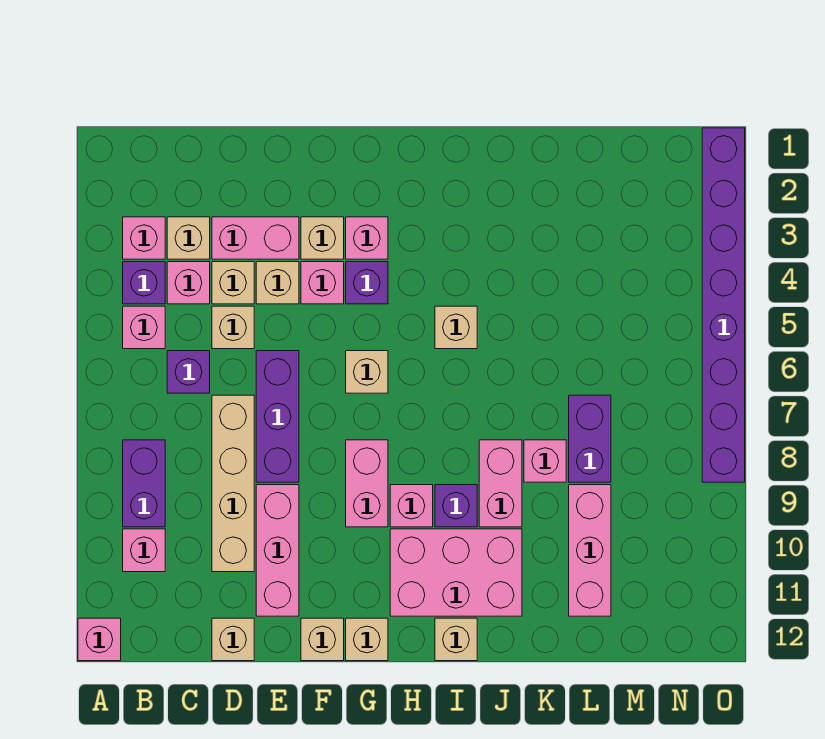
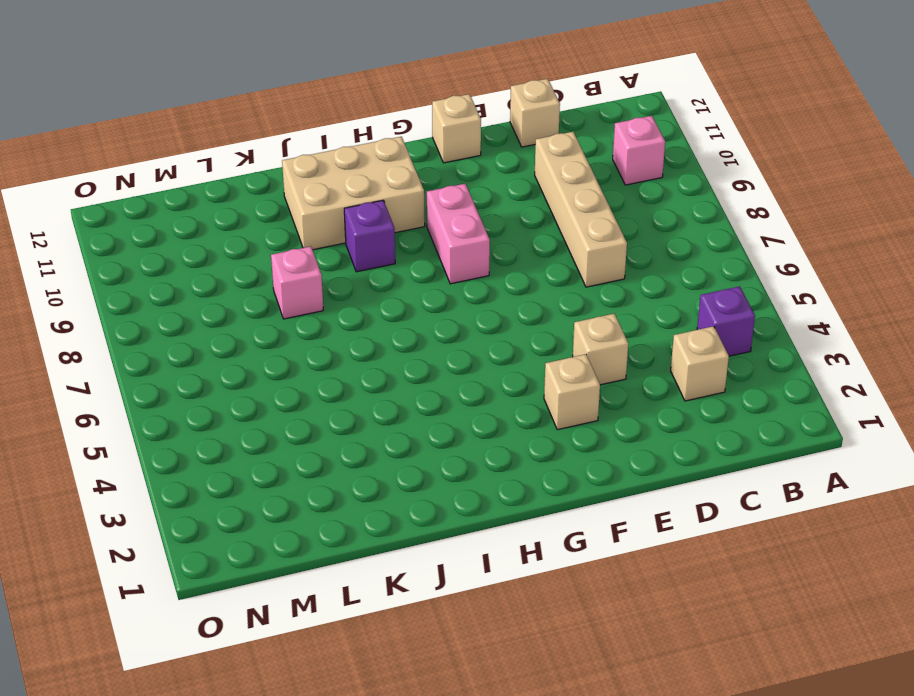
tan brick H10:J11 level 1 -> pink brick H10:J11 level 1
none -> pink brick A12 level 1
none -> pink brick B3 level 1
none -> pink brick B5 level 1
none -> purple brick B8:B9 level 1

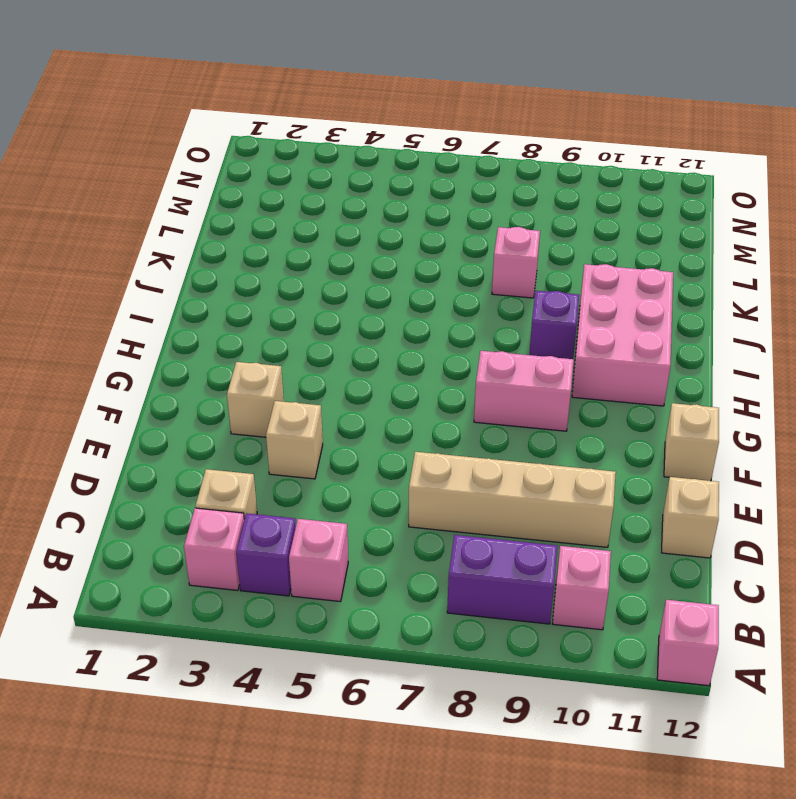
none -> pink brick C4 level 1
none -> purple brick C6 level 1
none -> pink brick D3:E3 level 1
none -> tan brick D4 level 1

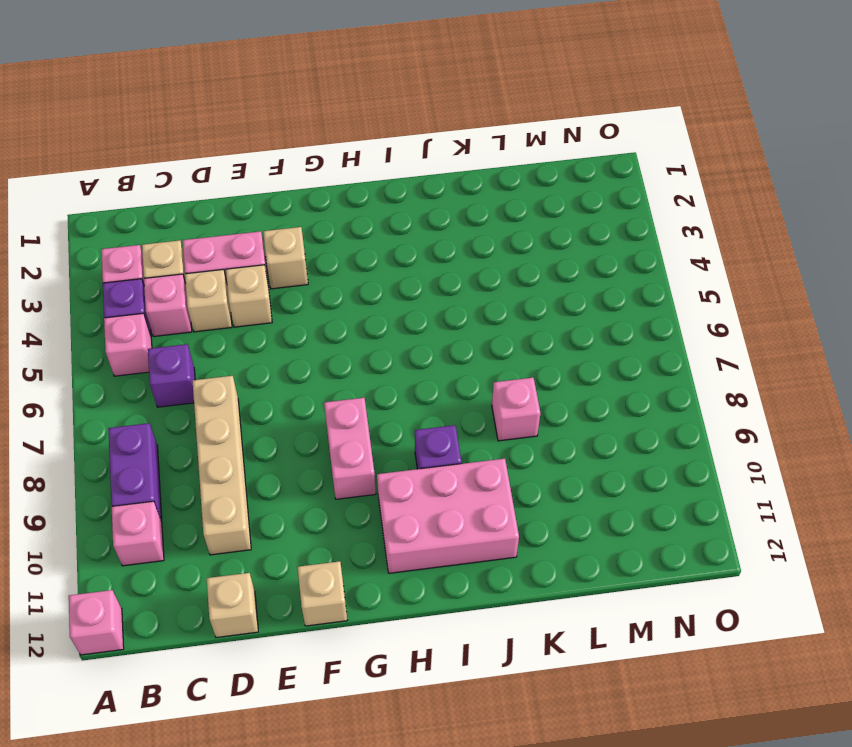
none -> tan brick D5 level 1
none -> purple brick E6:E8 level 1
none -> pink brick E9:E11 level 1
none -> pink brick F4 level 1

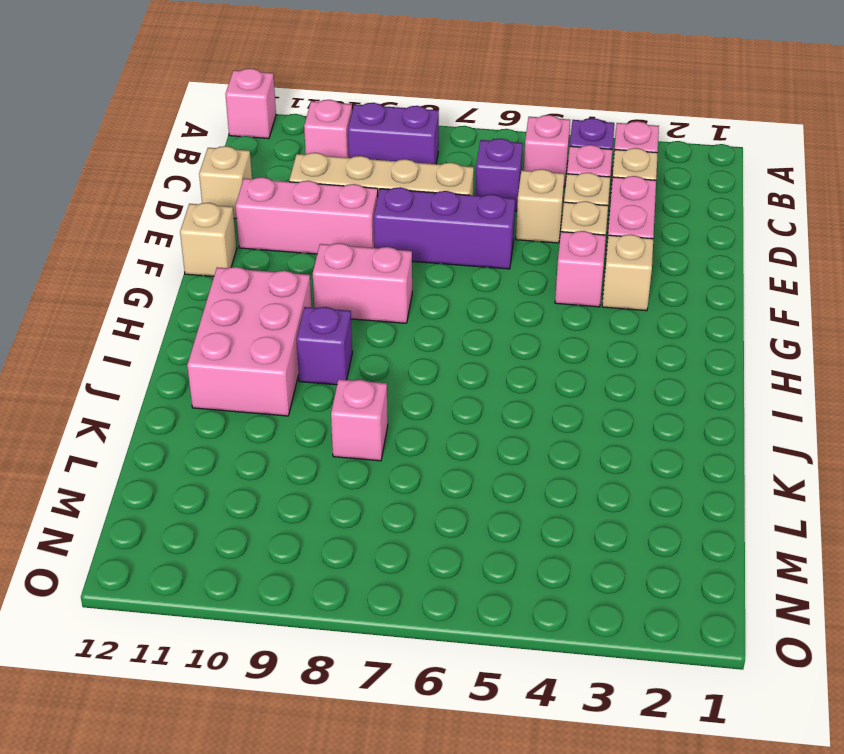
none -> pink brick G3 level 1
none -> purple brick G4 level 1
none -> tan brick G6 level 1
none -> tan brick G12 level 1

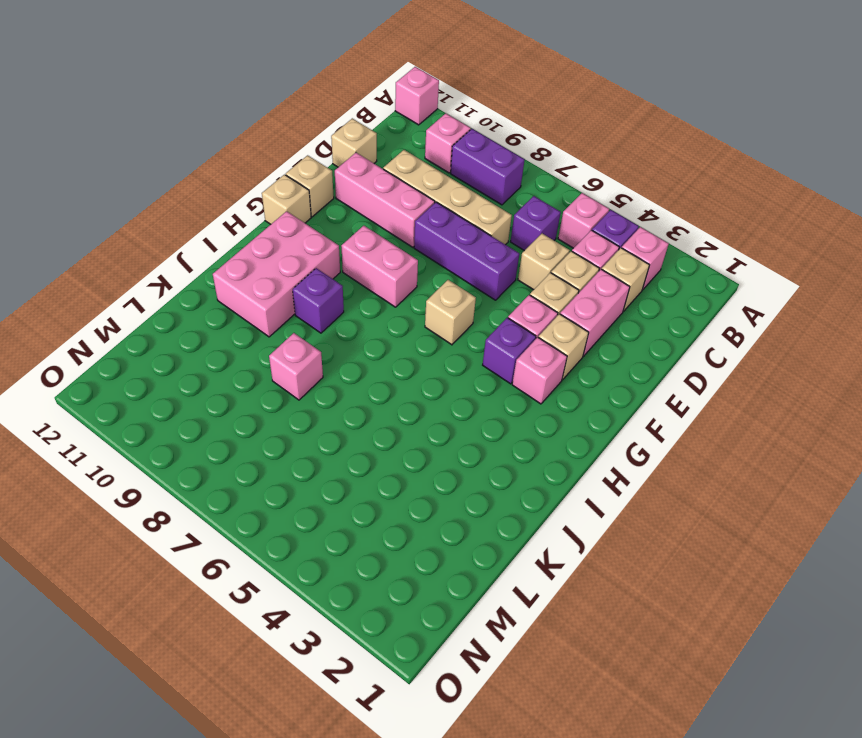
none -> pink brick H9 level 1
none -> tan brick I5 level 1
none -> tan brick I12 level 1
none -> pink brick J8:J9 level 1

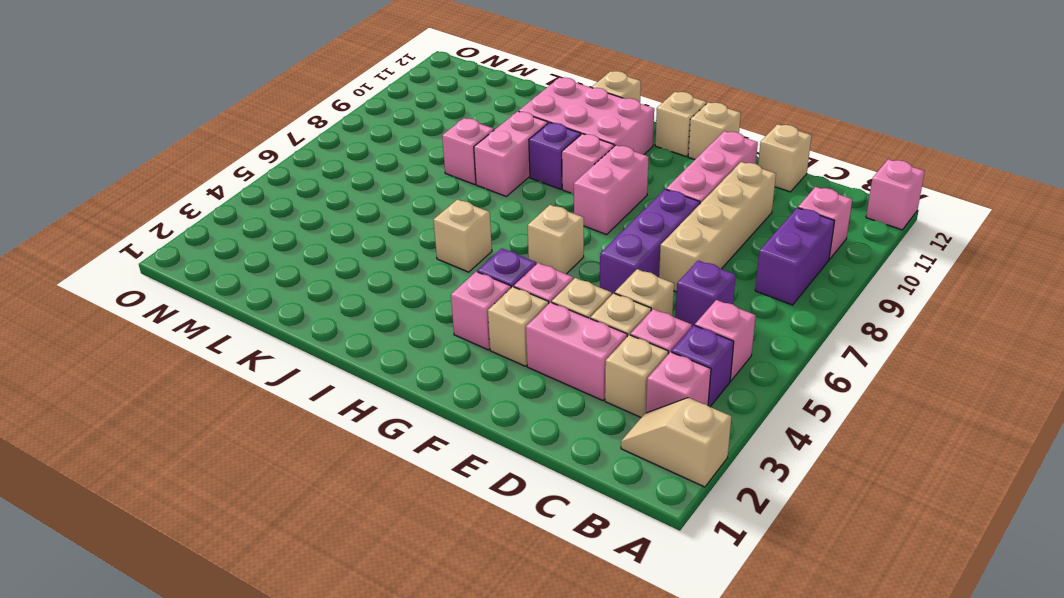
tan slope A2:B2 level 1 top A -> none
none -> purple brick L7:L8 level 1
none -> pink brick L9:L11 level 1
none -> purple brick O1:O8 level 1

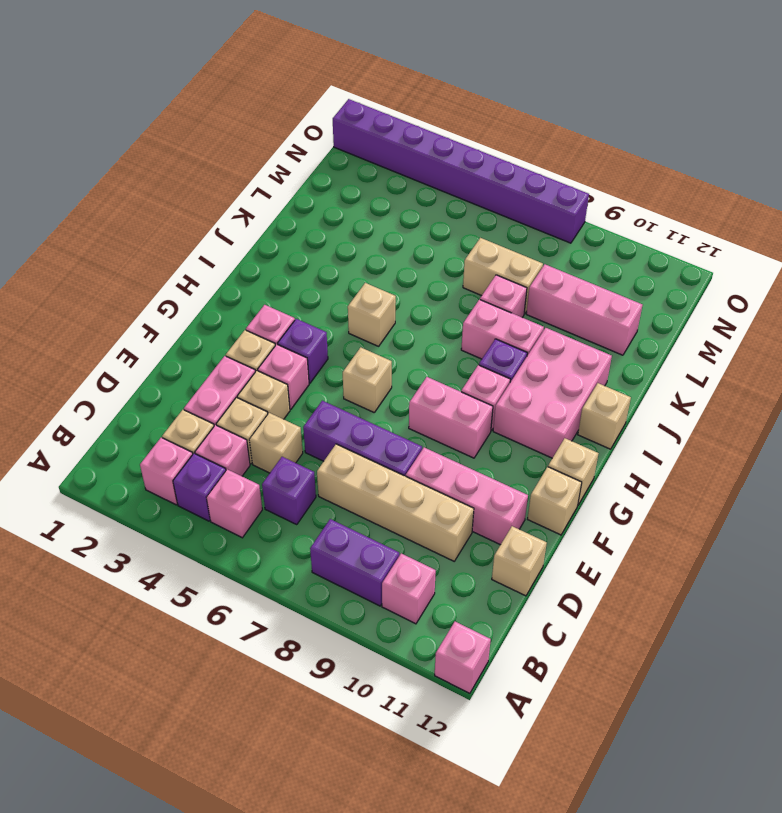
tan brick L7:L8 level 1 -> purple brick L7:L8 level 1

